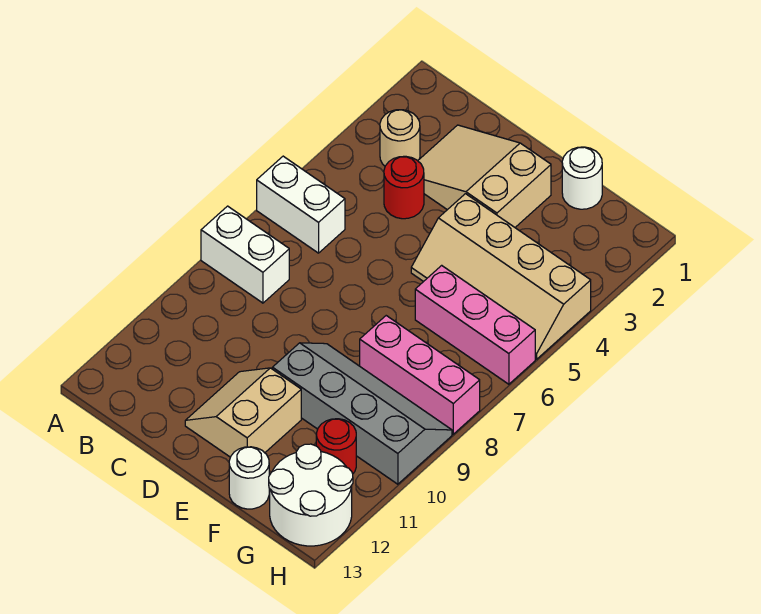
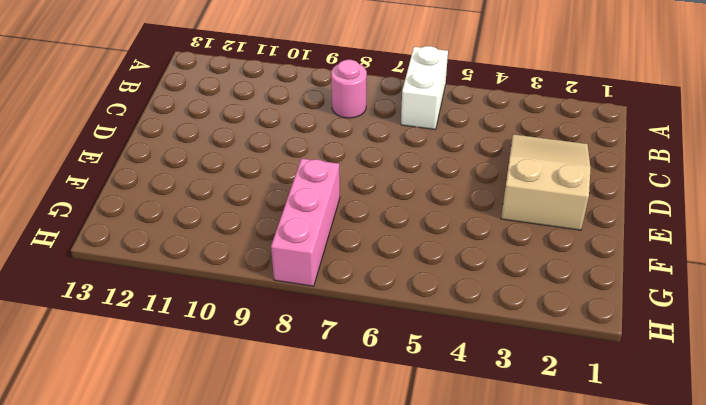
pink round brick B8 level 1 -> white brick A8:B8 level 1
none -> tan round brick B3 level 1
none -> red round brick C4 level 1
none -> tan slope D11:E12 level 1 top E

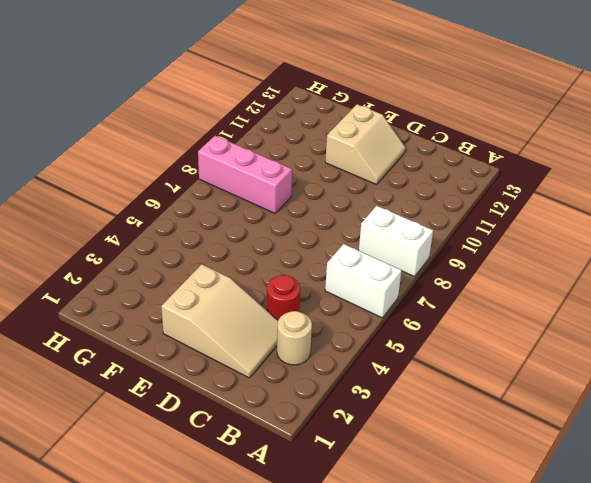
none -> tan slope E4:H5 level 1 top 4
none -> grey slope E9:H10 level 1 top 10
none -> white round brick F1 level 1

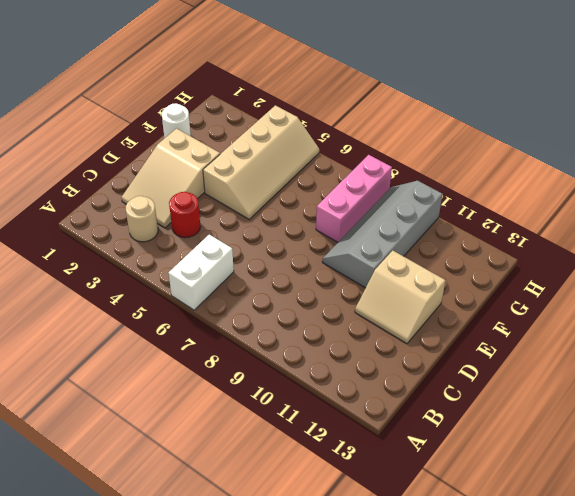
none -> white brick A8:B8 level 1
none -> pink brick F6:H6 level 1
none -> white round brick F13 level 1

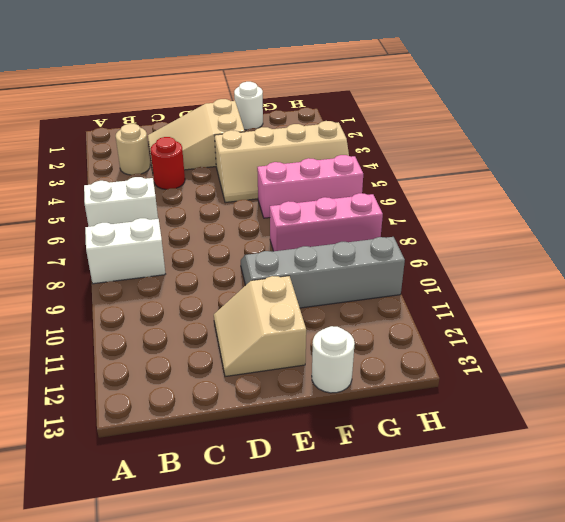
none -> red round brick G11 level 1
none -> white round brick G12:H13 level 1

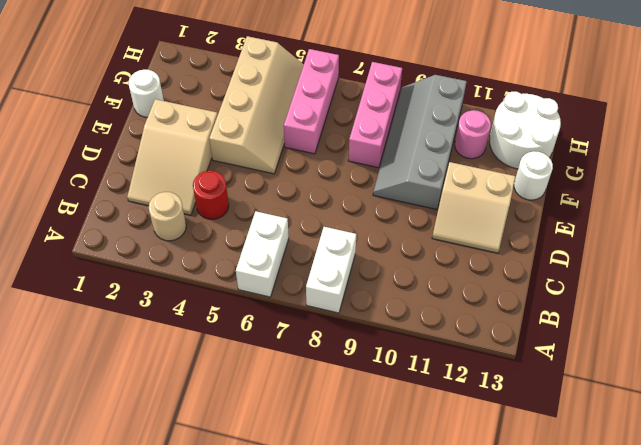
pink round brick G11 level 1 -> red round brick G11 level 1

